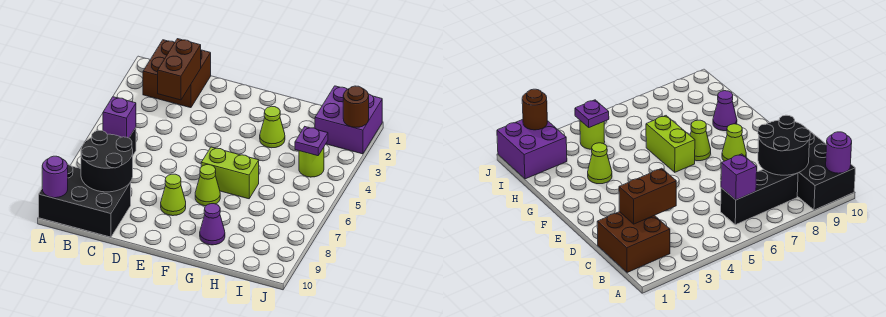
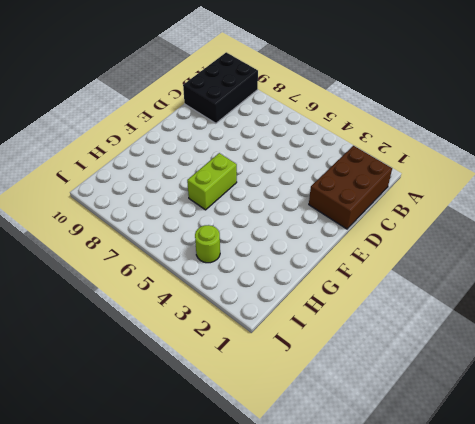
brown brick B1:D2 level 1 -> brown brick B1:C2 level 1
none -> black brick B6:B8 level 1
none -> lime cone E8 level 1
none -> lime cone F7 level 1

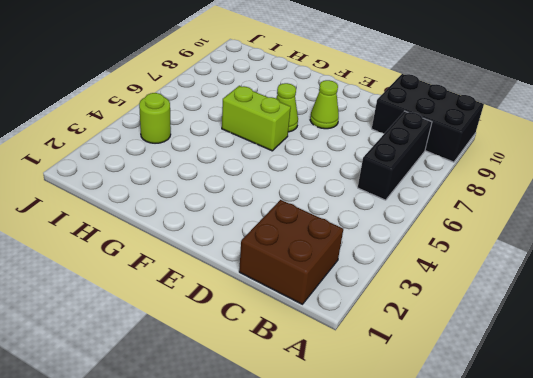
none -> lime cone G3 level 1
none -> purple cone G9 level 1
none -> purple brick I1:J2 level 1

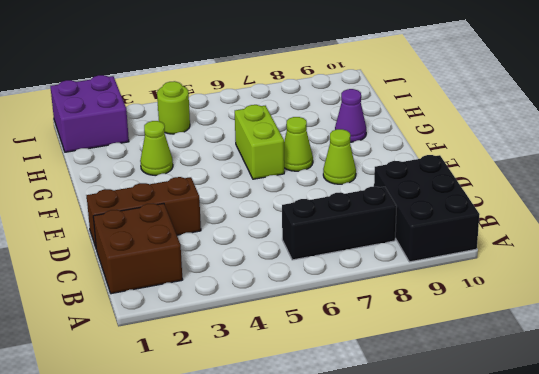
brown brick D1:D3 level 1 -> none
none -> purple round brick A10 level 2
none -> purple brick B6 level 2
none -> black round brick B8:C9 level 2

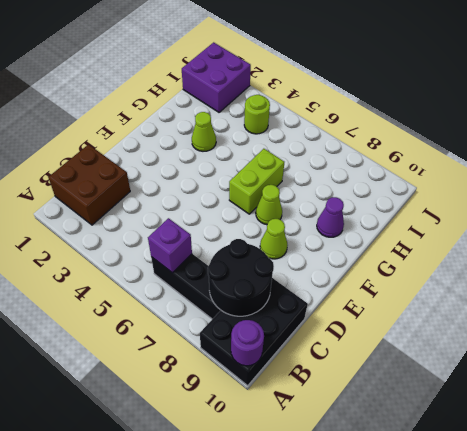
none -> brown brick C2:C3 level 2
none -> purple plate I4 level 2
none -> brown round brick J2 level 2

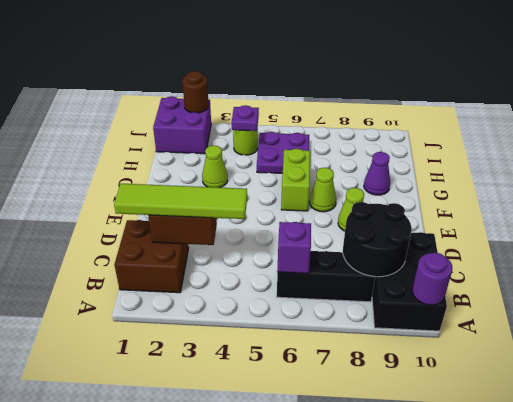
lime tile C1:C4 level 3 -> none
purple plate H5:I6 level 1 -> none

